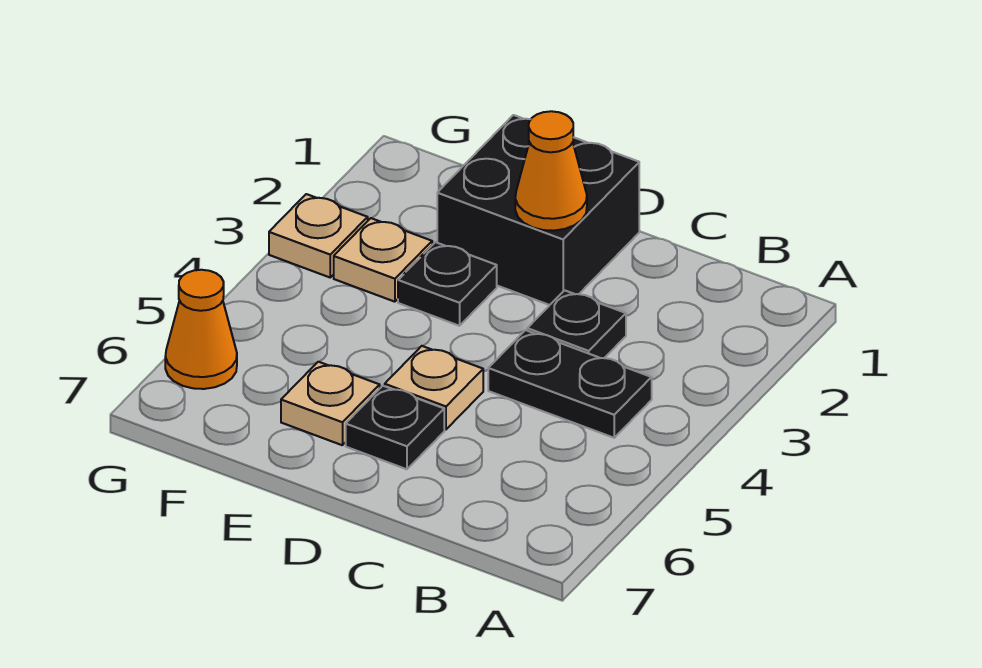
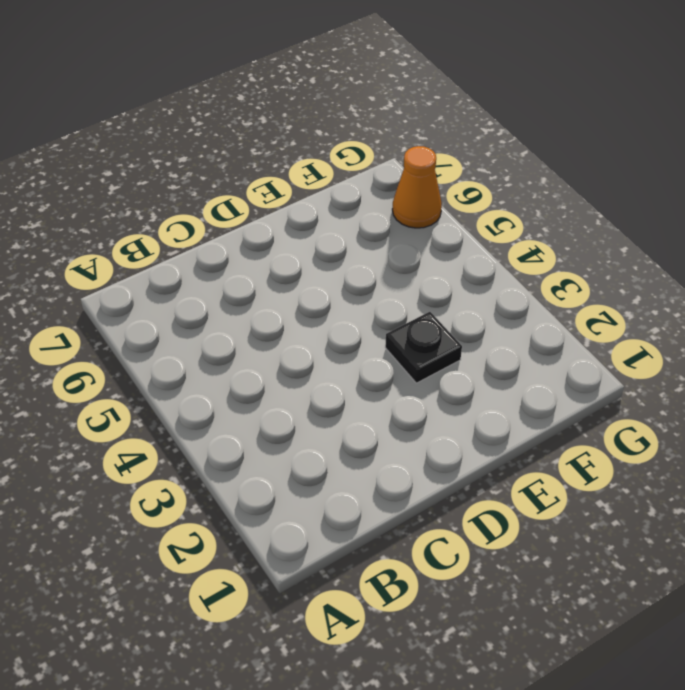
none -> black plate B4:C4 level 1
none -> black plate C3 level 1

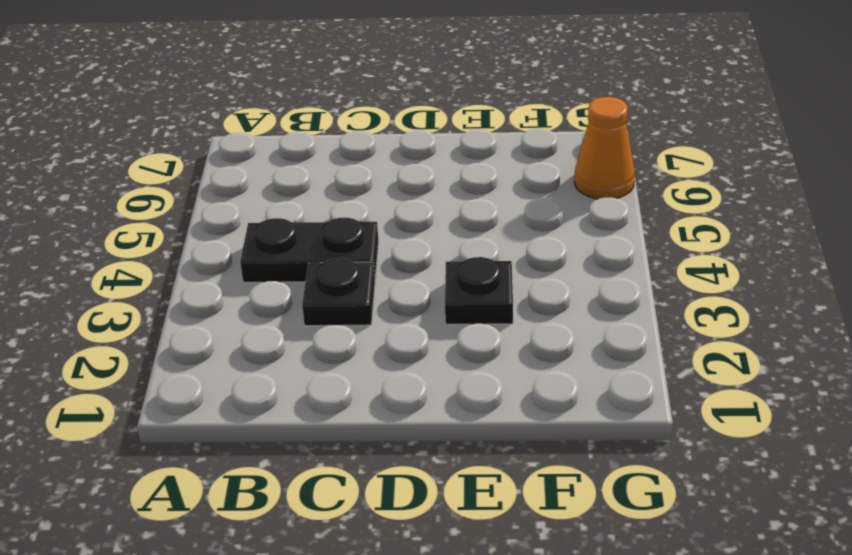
none -> black brick D1:E2 level 1
none -> tan plate D5 level 1

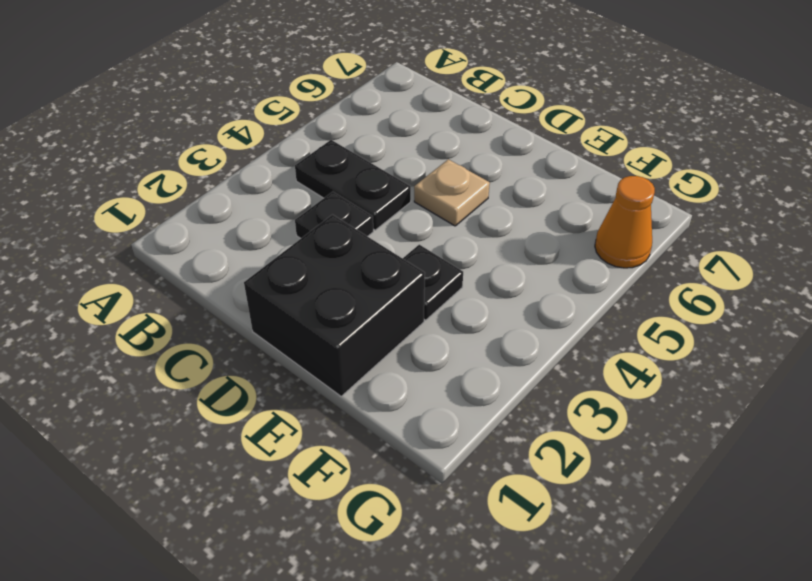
none -> black plate D6 level 1
none -> tan plate E6 level 1

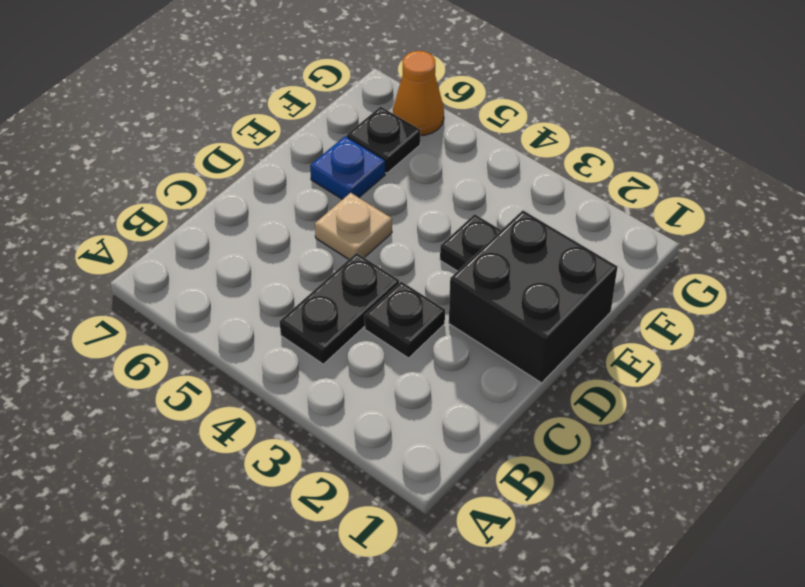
blue plate E6 level 1 -> tan plate E6 level 1
black plate F6 level 1 -> black plate D6 level 1
none -> tan plate F3 level 1
none -> tan plate G3 level 1

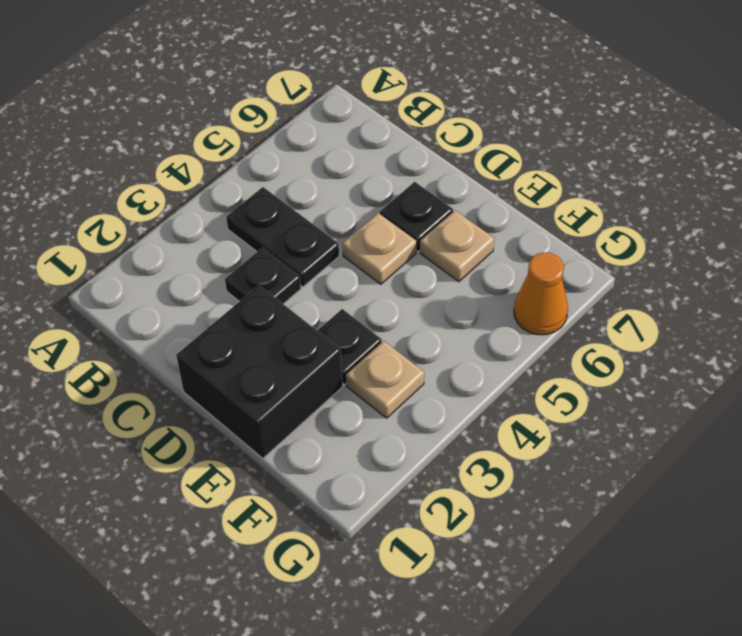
none -> tan plate G3 level 1
none -> orange cone D2 level 2

